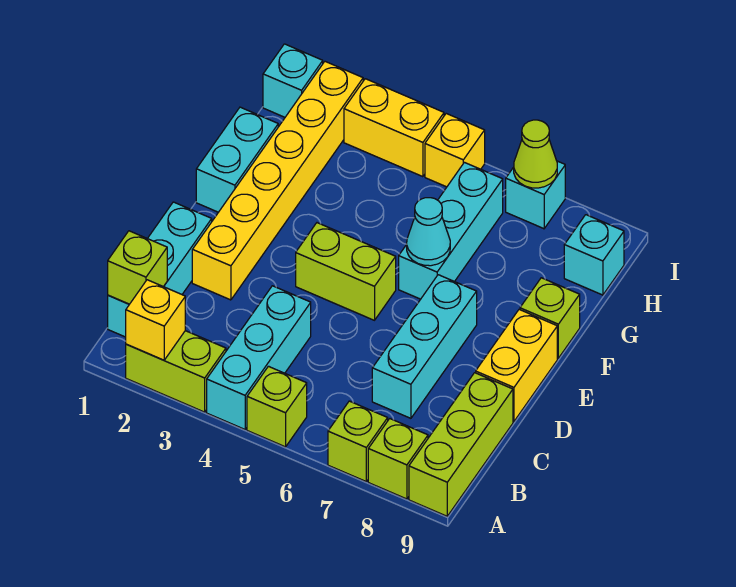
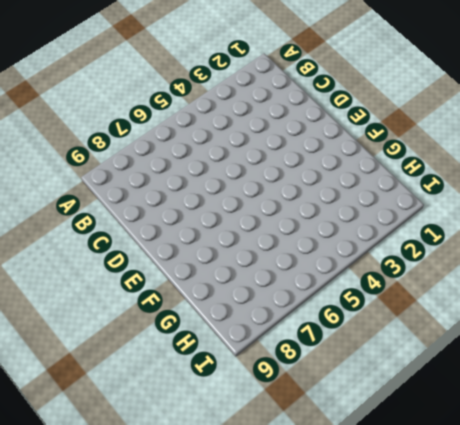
none -> lime brick A2:A3 level 1
none -> cyan brick A4:C4 level 1
none -> lime brick A5 level 1

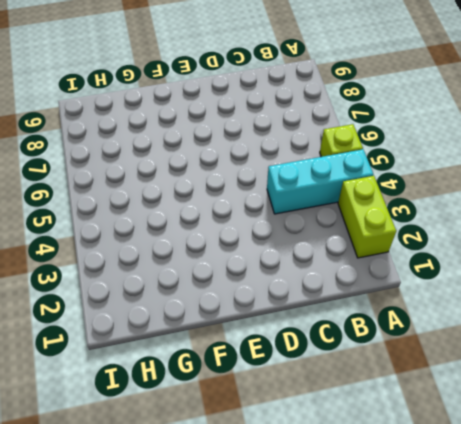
none -> lime brick A7 level 1
none -> lime brick A8 level 1
none -> lime brick A9:C9 level 1

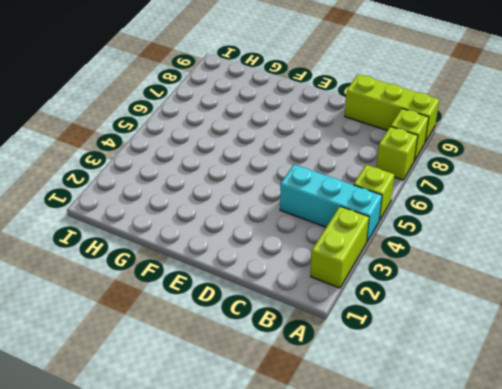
none -> cyan brick B1:D1 level 1
none -> cyan brick C7:E7 level 1
none -> yellow brick D2:I2 level 1

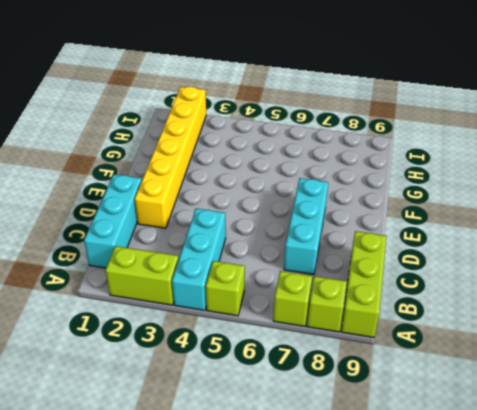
none -> yellow brick D9:E9 level 1
none -> lime brick E4:E5 level 1
none -> cyan brick F1:G1 level 1

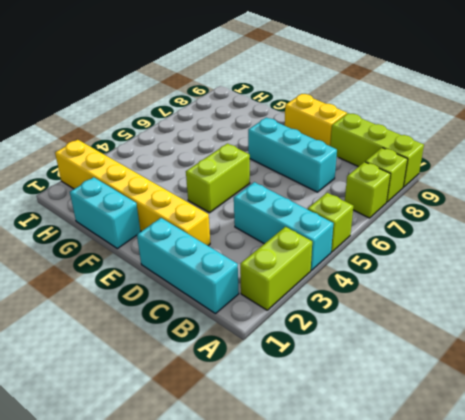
none -> cyan brick F6:H6 level 1
none -> lime brick F9 level 1
none -> cyan brick H9 level 1

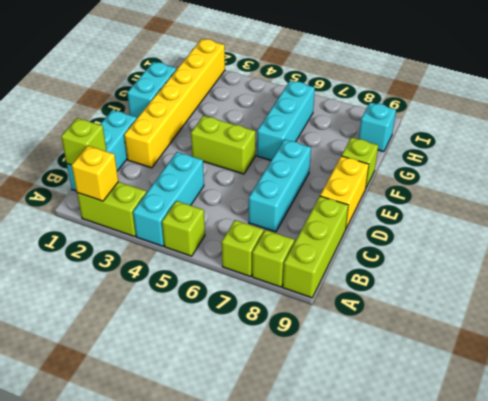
none -> cyan brick I1 level 1
none -> yellow brick I3:I4 level 1
none -> yellow brick I5 level 1

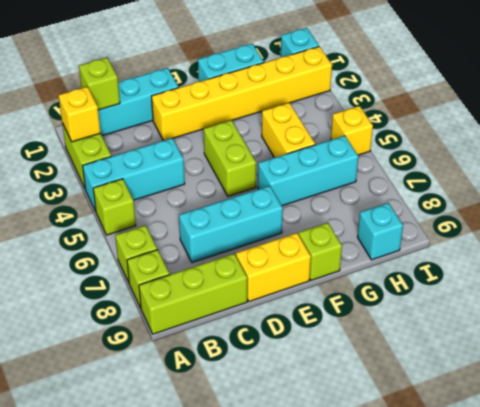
yellow brick G4:G5 level 1 -> yellow brick I3:I4 level 1
none -> cyan brick I7 level 1
none -> cyan cone F6 level 2
none -> lime cone I7 level 2

